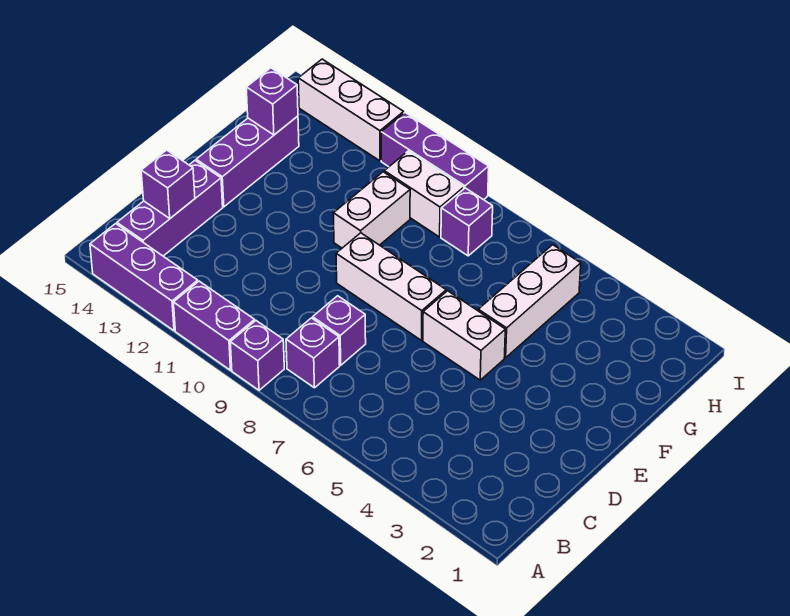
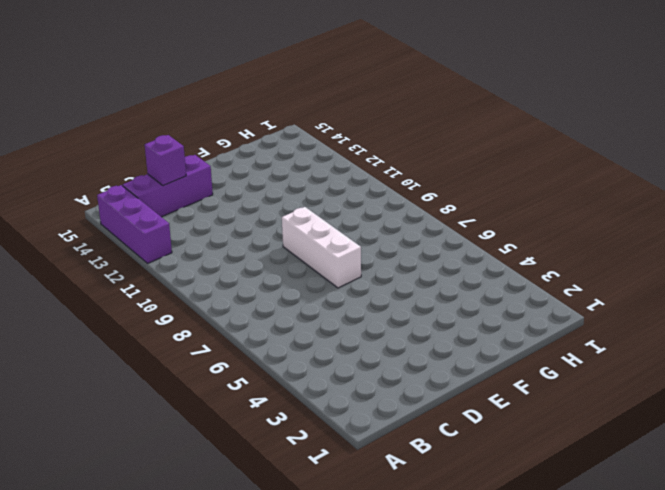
none -> purple brick A9 level 1
none -> purple brick A10:A11 level 1
none -> purple brick B8 level 1

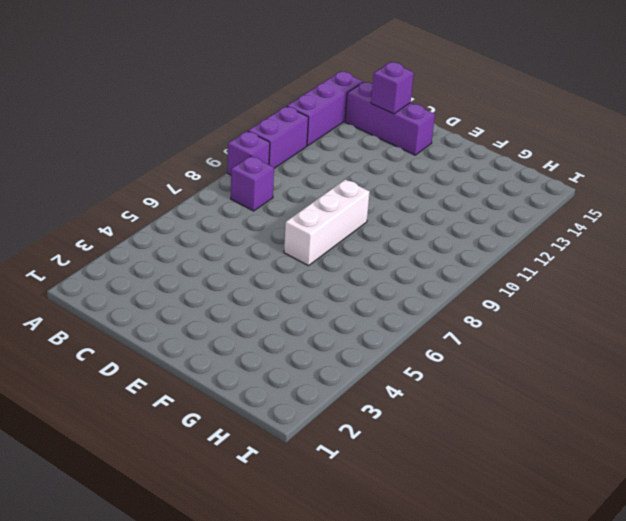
none -> purple brick C8 level 1
none -> white brick E5:E6 level 1
none -> purple brick E14:G14 level 1

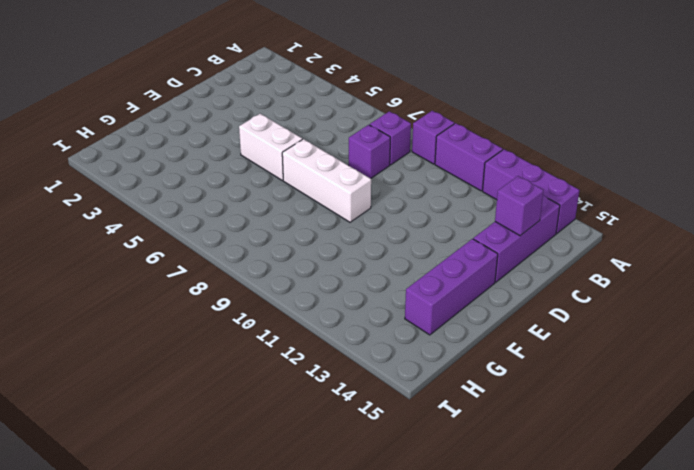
none -> white brick F5:H5 level 1
none -> white brick F10:G10 level 1
none -> purple brick H8 level 1

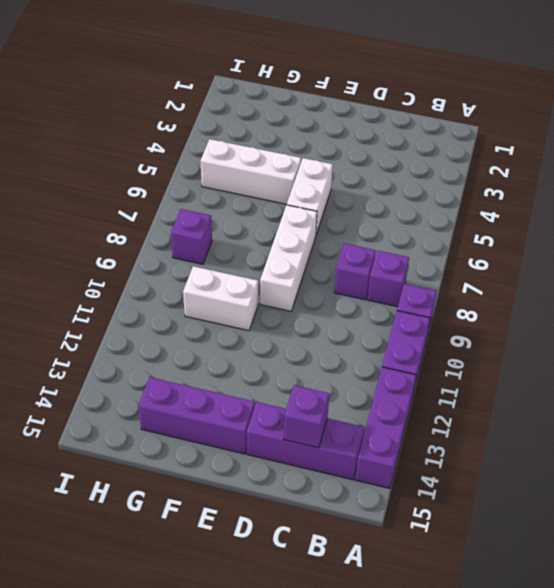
none -> white brick H9:H10 level 1
none -> purple brick I9:I11 level 1
none -> white brick I12:I14 level 1

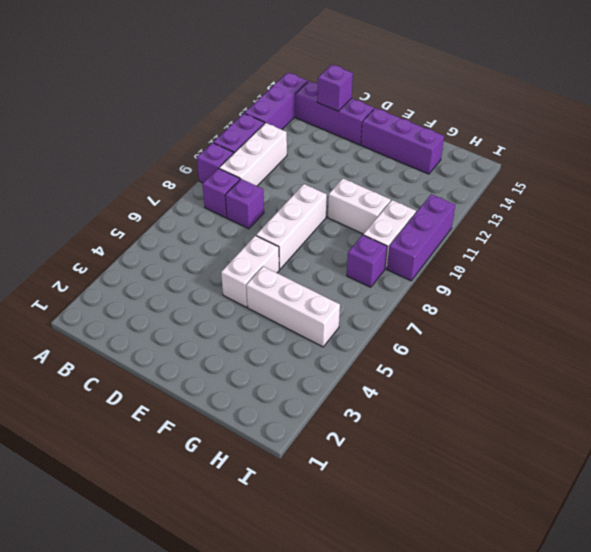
white brick B9:B11 level 1 -> white brick I12:I14 level 1
none -> purple brick G14 level 2

